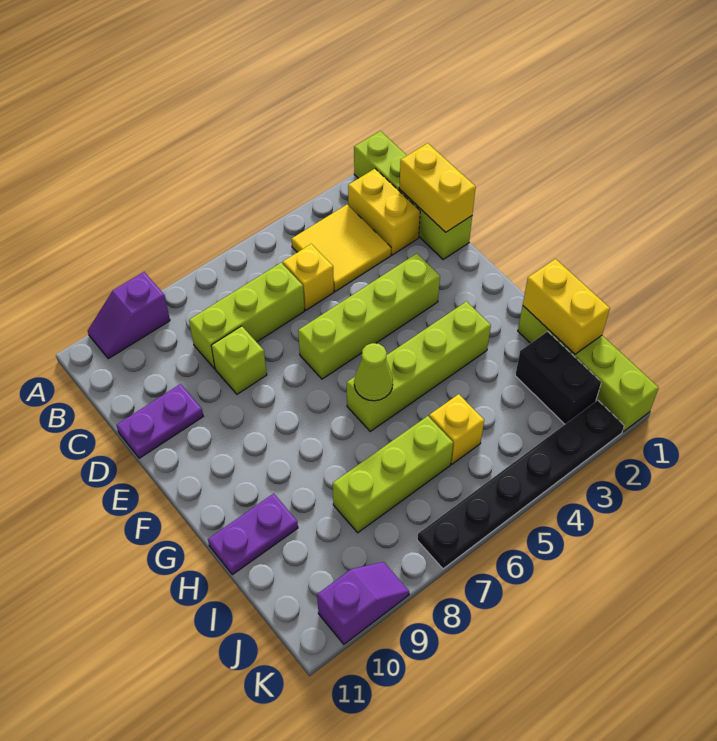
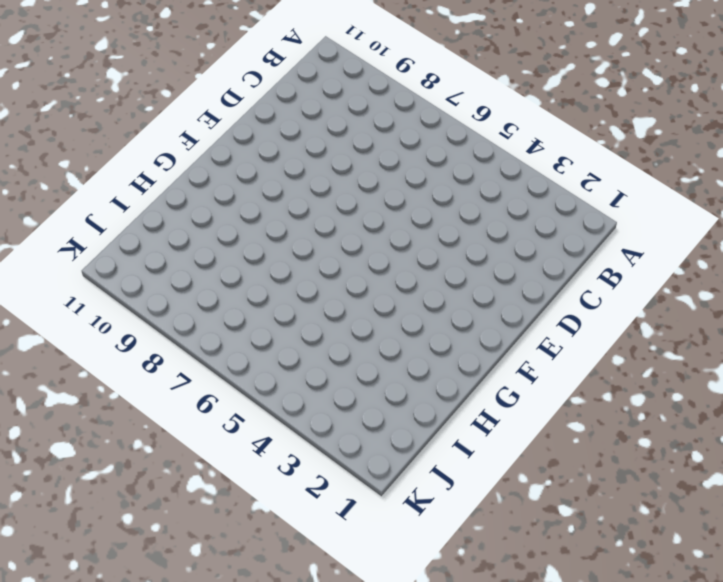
none -> lime brick A1:D1 level 1
none -> purple slope A9:A10 level 1 top 9
none -> yellow brick B2:C2 level 1

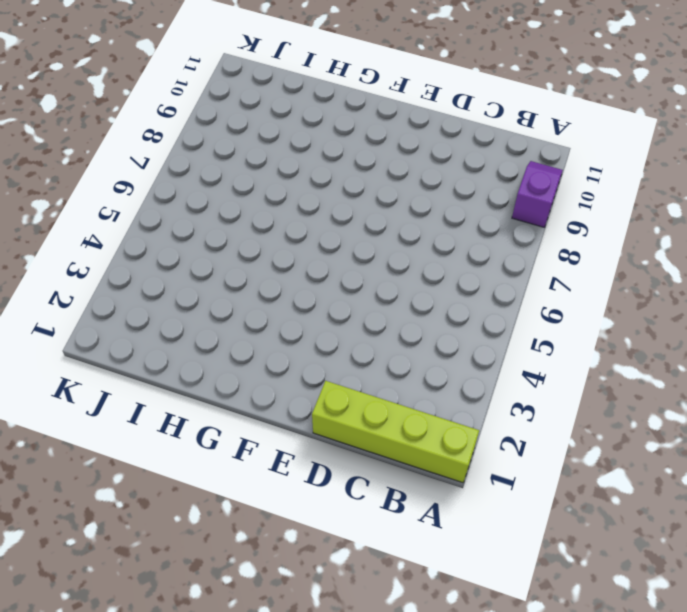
none -> yellow brick B2:C2 level 1
none -> yellow tile B3:C4 level 1
none -> yellow brick C5 level 1

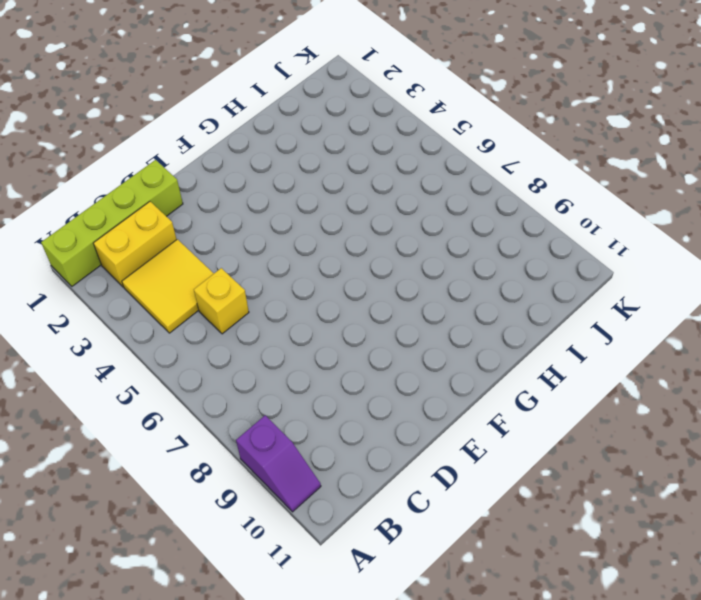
none -> lime brick C6:C8 level 1
none -> lime brick D8 level 1
none -> purple plate D10:D11 level 1

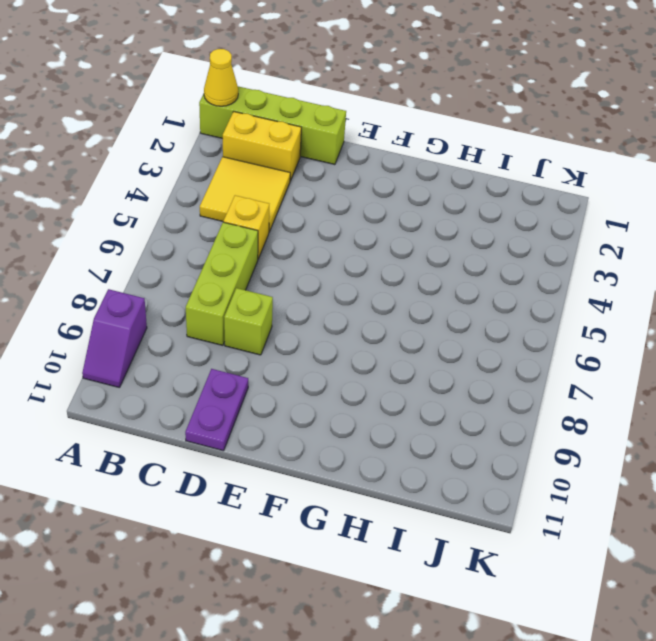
yellow cone A1 level 2 -> none
none -> lime brick E3:E6 level 1
none -> lime brick G3:G6 level 1
none -> lime brick H1:K1 level 1

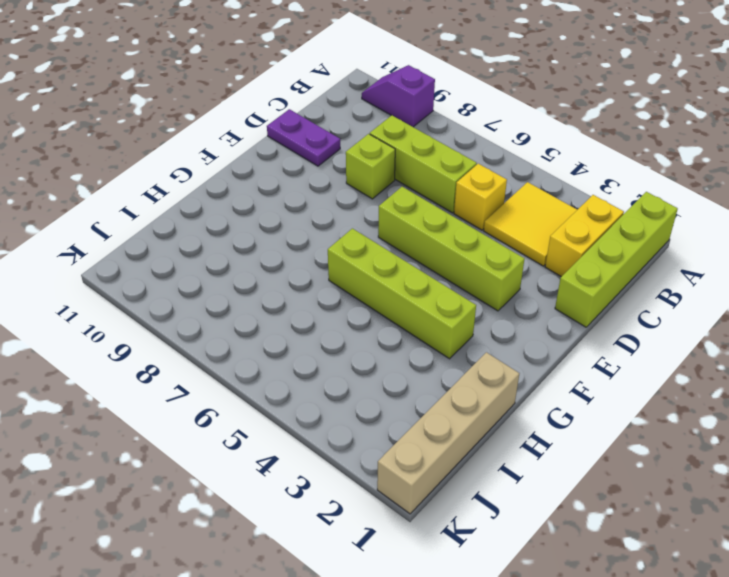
tan brick H1:K1 level 1 -> lime brick H1:K1 level 1
none -> purple plate H10:H11 level 1
none -> black brick I2:J2 level 1
none -> yellow brick I5 level 1

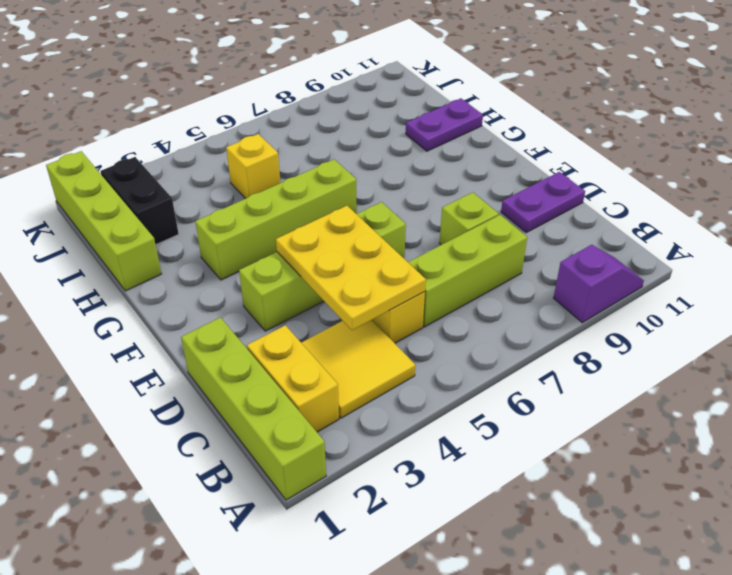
yellow plate C4:E5 level 2 -> none
none -> lime brick I6:I8 level 1
none -> black plate K2:K7 level 1
none -> purple slope K9:K10 level 1 top 10

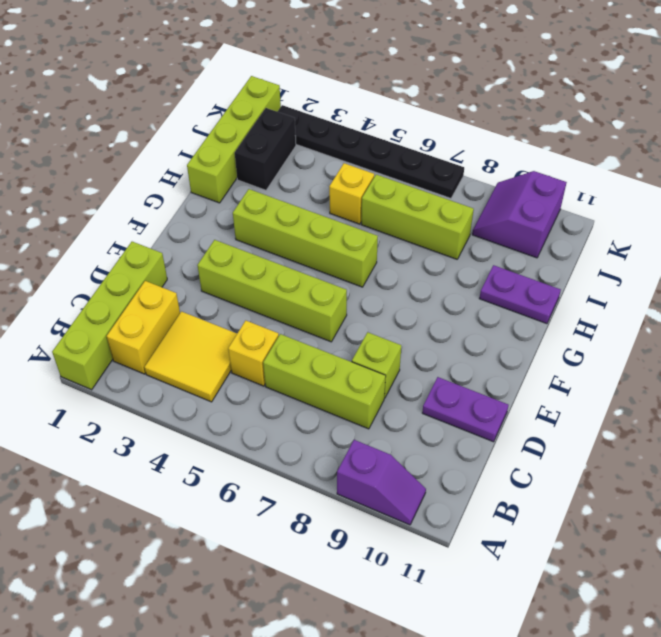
purple slope J9:K10 level 1 top 10 -> purple slope K9:K10 level 1 top 10
none -> yellow brick C1:D1 level 2
none -> lime cone G6 level 2
none -> yellow brick H1:I1 level 2

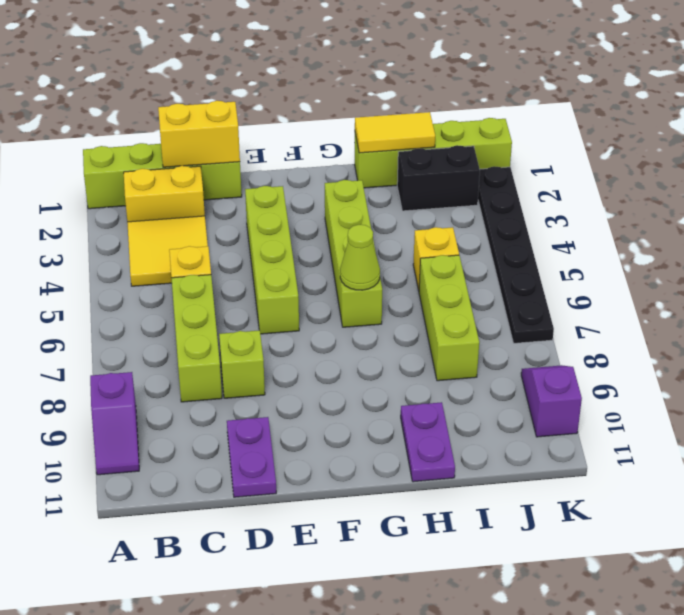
yellow tile H1:I1 level 2 -> yellow brick H1:I1 level 2

